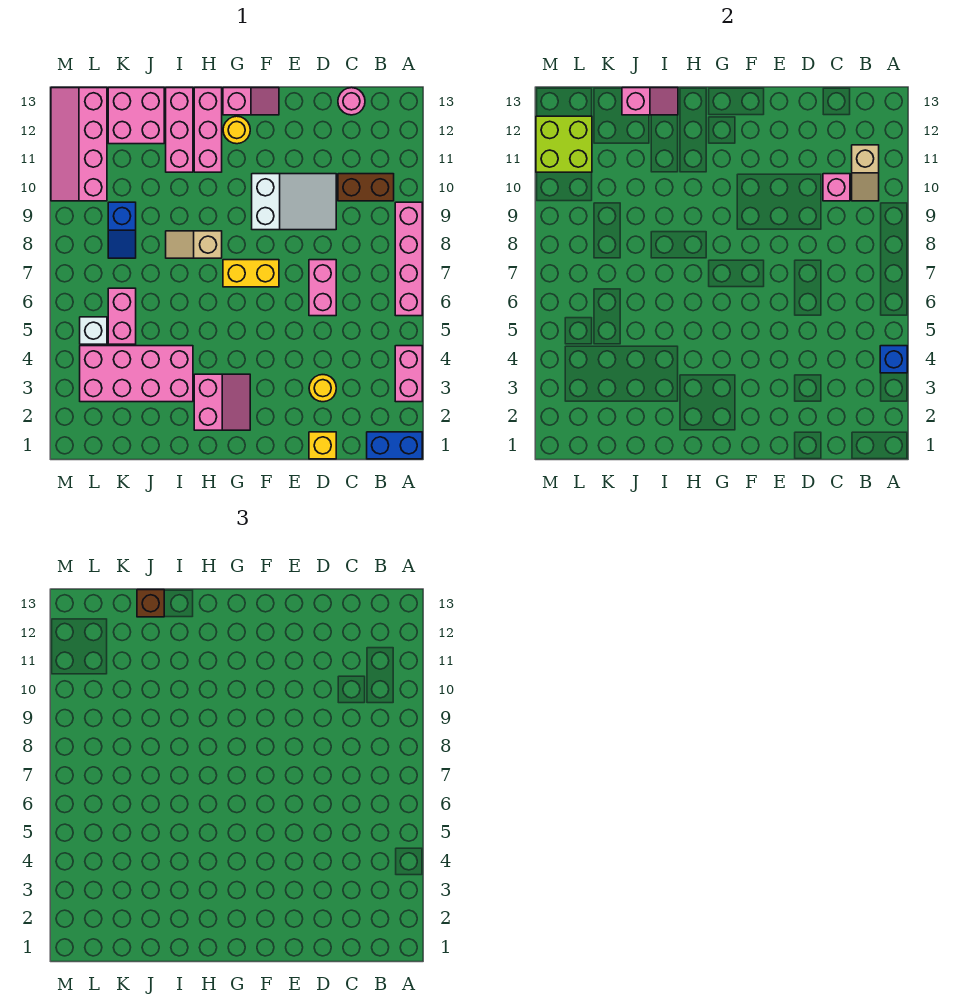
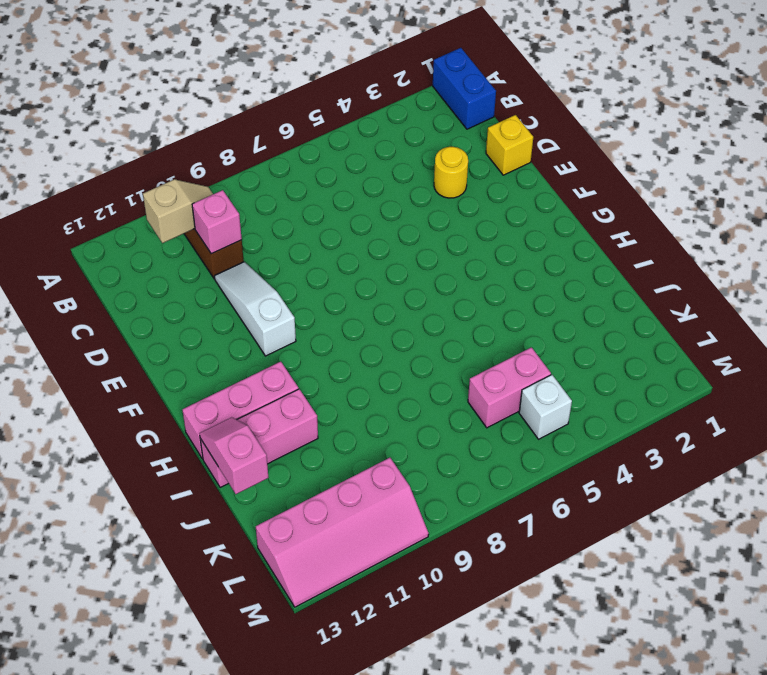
white slope D10:F10 level 1 top F -> white slope D9:F10 level 1 top F
none -> pink brick A3:A4 level 1
none -> pink brick A6:A9 level 1
none -> pink round brick C13 level 1

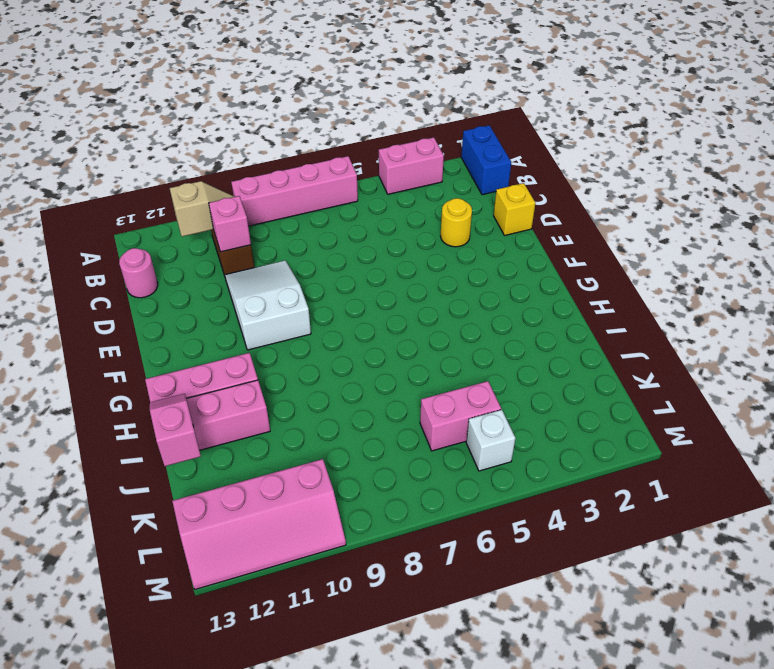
none -> pink brick D6:D7 level 1
none -> yellow brick F7:G7 level 1
none -> pink slope F13:G13 level 1 top G

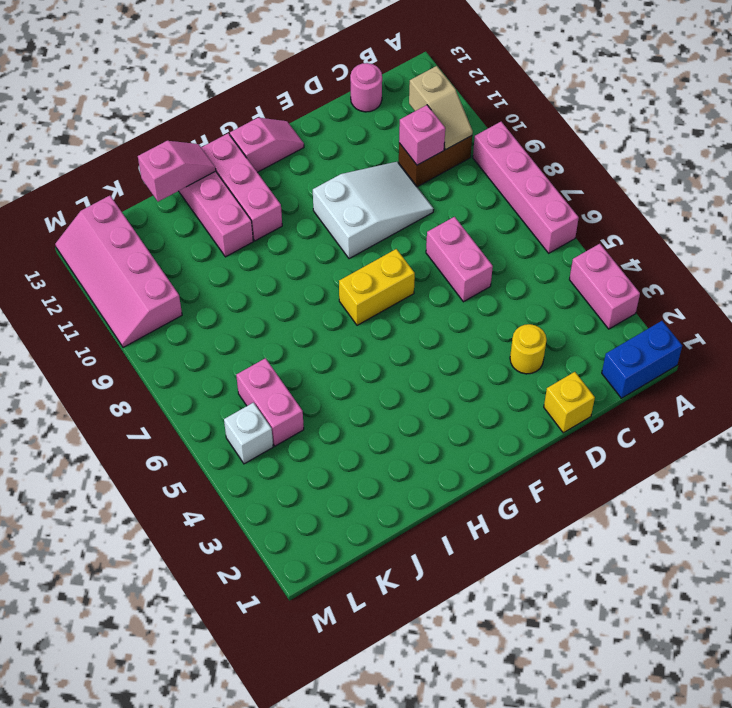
none -> pink slope G2:H3 level 1 top H
none -> yellow round brick G12 level 1
none -> tan slope H8:I8 level 1 top H

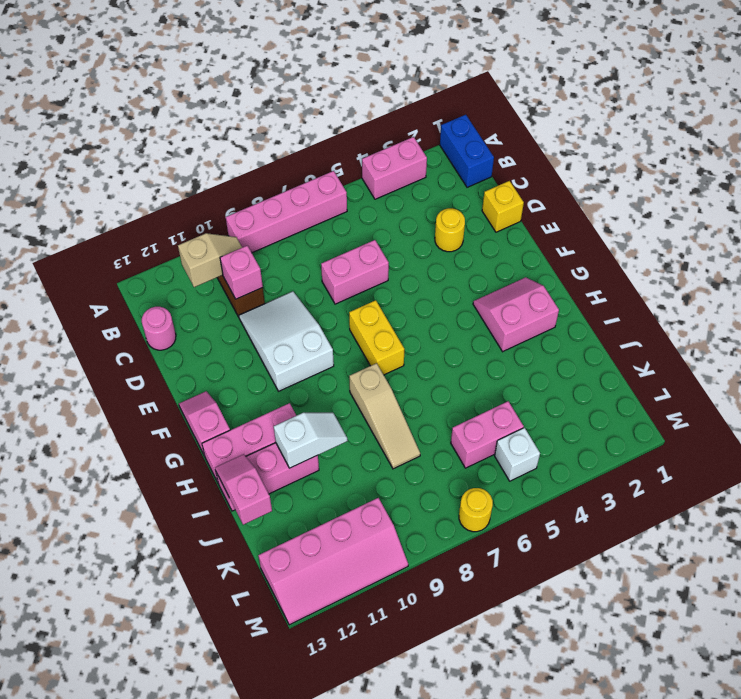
tan slope H8:J8 level 1 top H -> tan slope H8:I8 level 1 top H
white slope I10:I11 level 2 top 11 -> none
yellow round brick M7 level 1 -> yellow round brick G12 level 1
none -> pink brick I3:L4 level 1
none -> pink brick J12:K13 level 1
none -> blue slope K8:K9 level 1 top 9

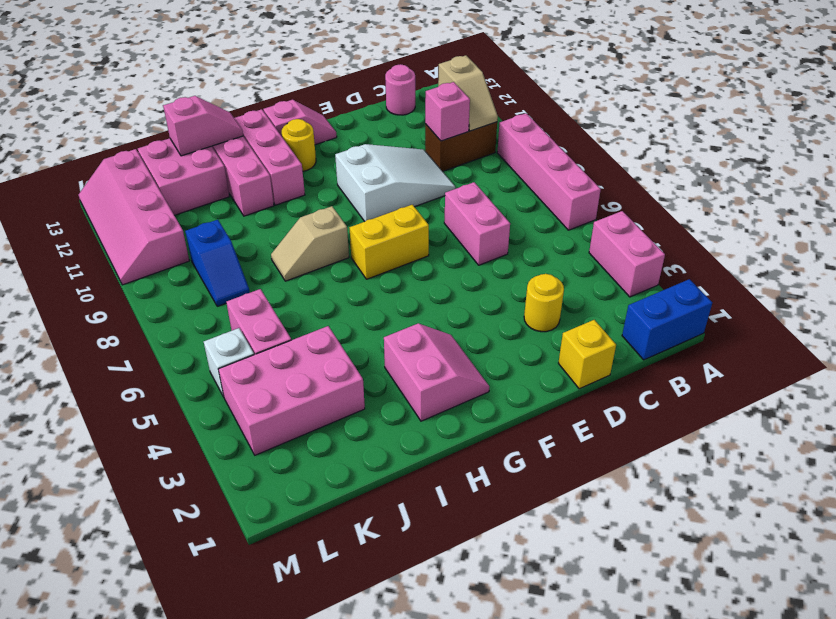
pink brick J3:L4 level 1 -> pink brick I3:L4 level 1
none -> blue brick A4 level 2
none -> lime brick L11:M12 level 2
none -> brown brick J13 level 3

